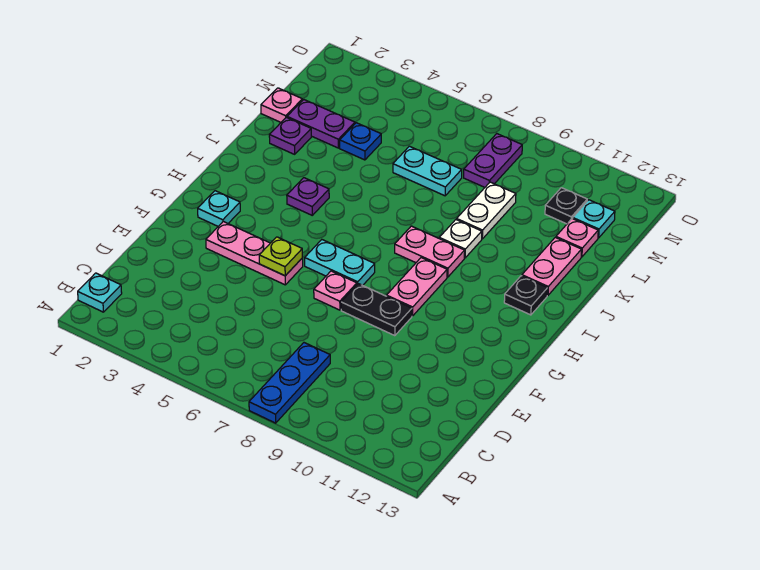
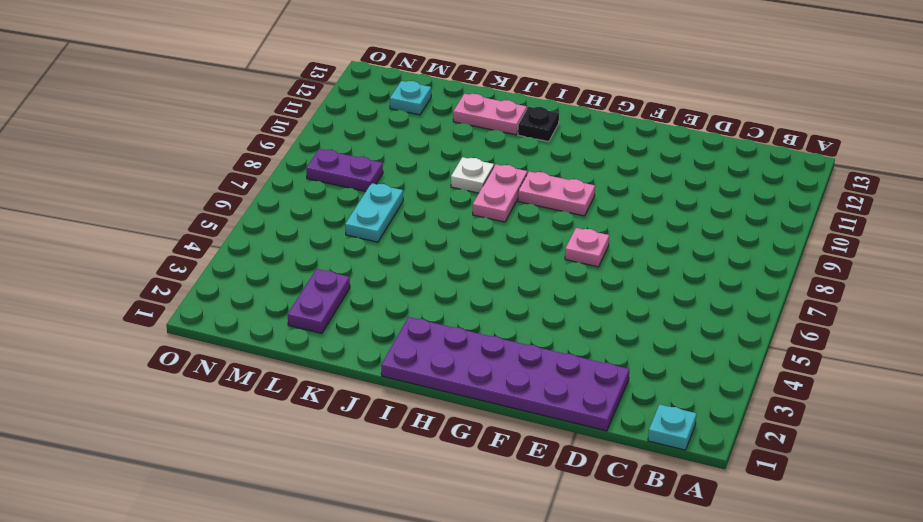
purple plate D1:I2 level 1 -> cyan plate G2 level 1
none -> blue plate A8:C8 level 1
none -> pink plate F3:F5 level 1
none -> black plate F8:F9 level 1

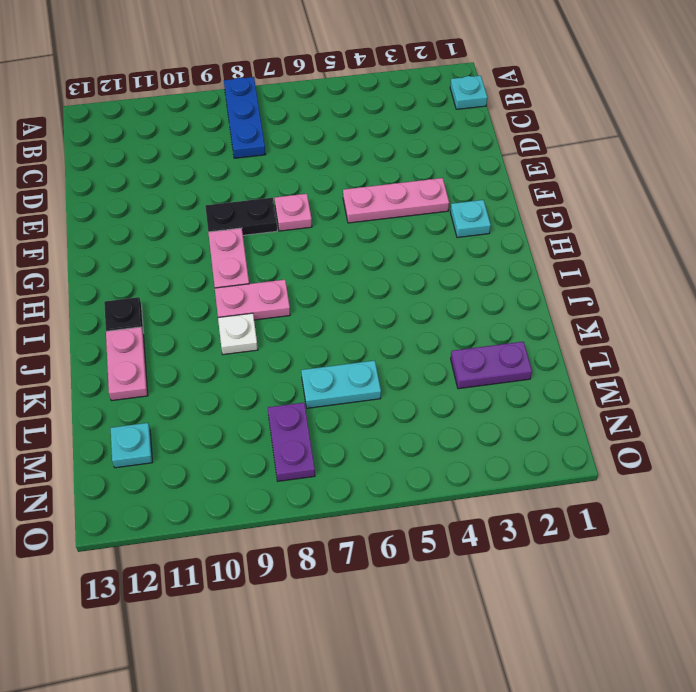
none -> cyan plate G6:G7 level 1
none -> purple plate I4 level 1
none -> purple plate K2 level 1

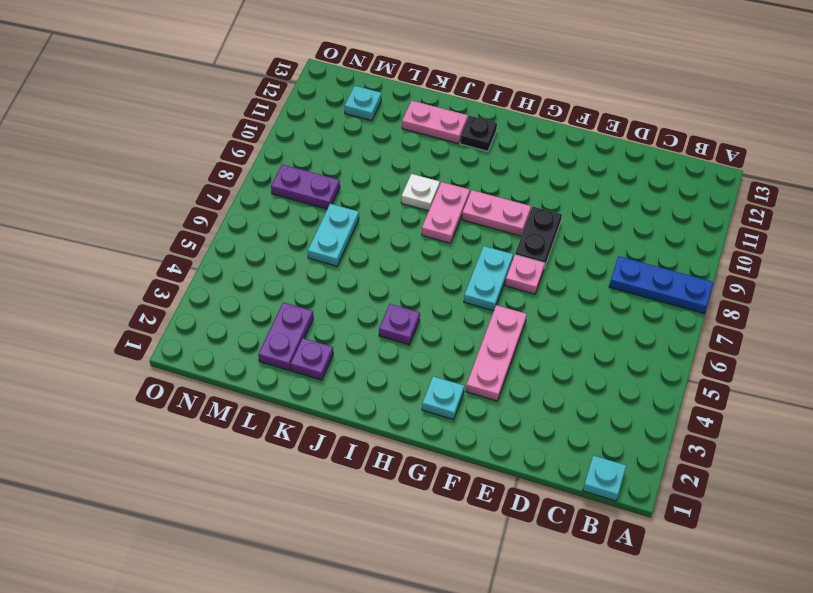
none -> white plate K9:L9 level 1
none -> pink plate L1 level 1
none -> blue plate L4 level 1

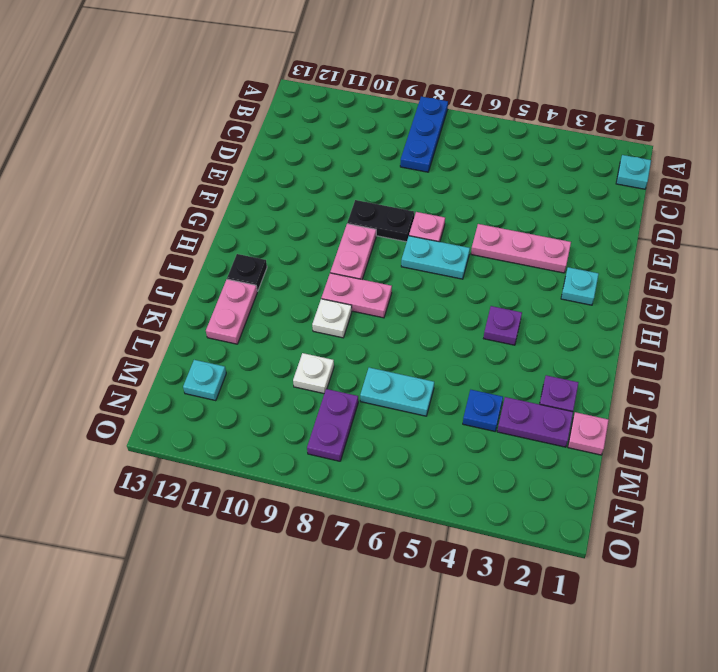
white plate L9 level 1 -> white plate K9:L9 level 1
none -> pink plate L12 level 1
none -> black plate M11 level 1
none -> lime plate F5 level 2

